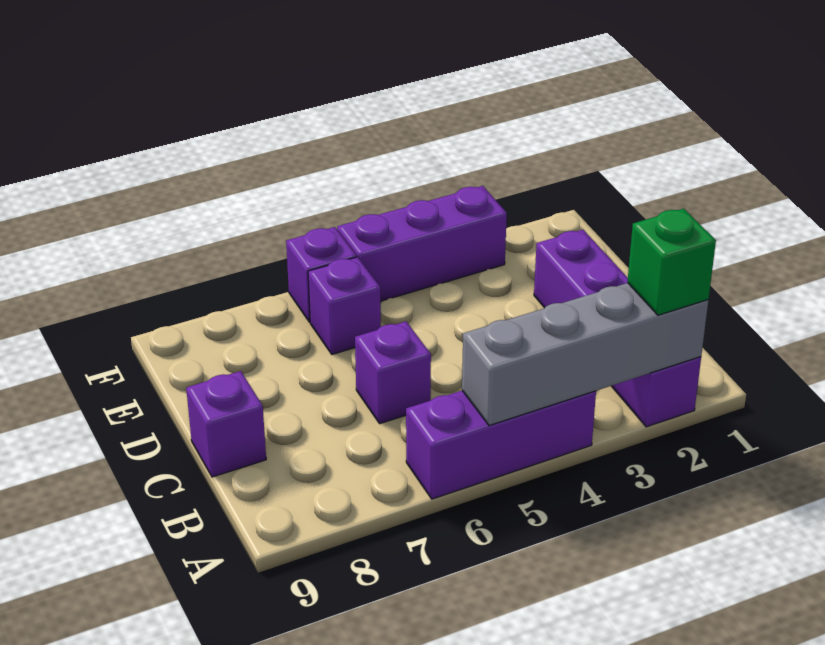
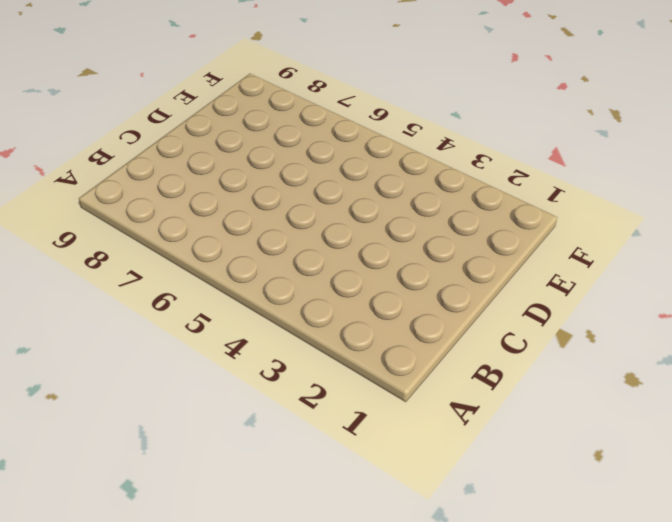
none -> purple brick A2:D2 level 1
none -> purple brick A4:A6 level 1

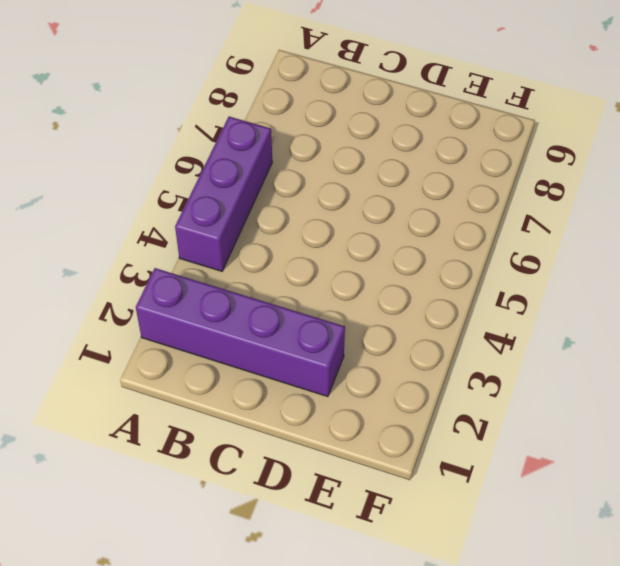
none -> purple brick C6 level 1
none -> purple brick C9 level 1

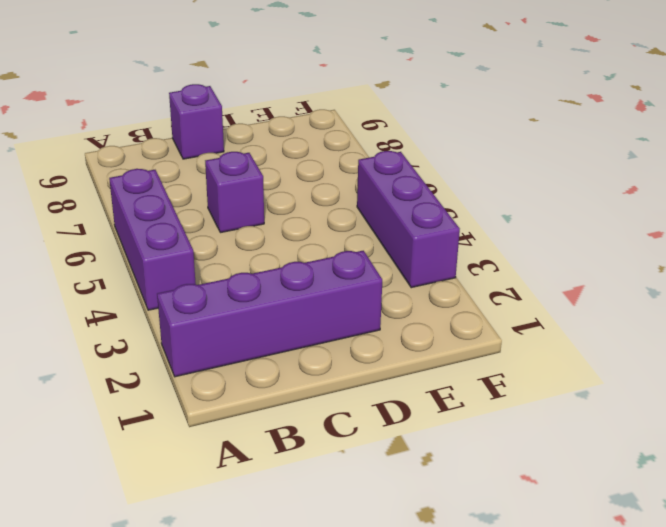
none -> purple brick E6 level 1
none -> purple brick F6 level 1

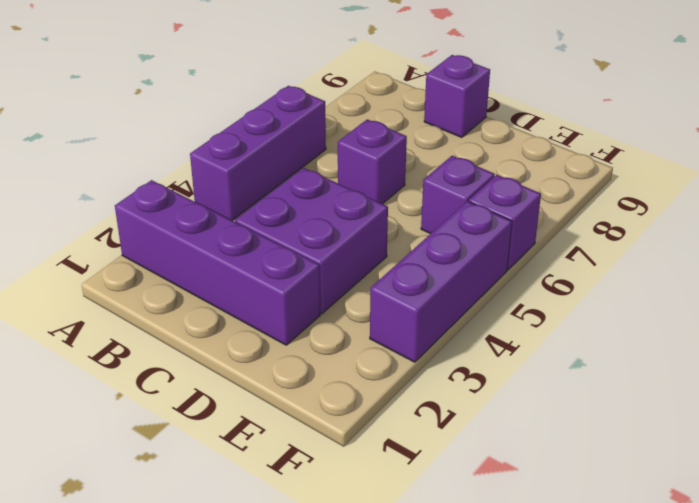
purple brick C3:D4 level 1 -> none
none -> grey brick A2:A5 level 2
none -> green brick A2 level 3

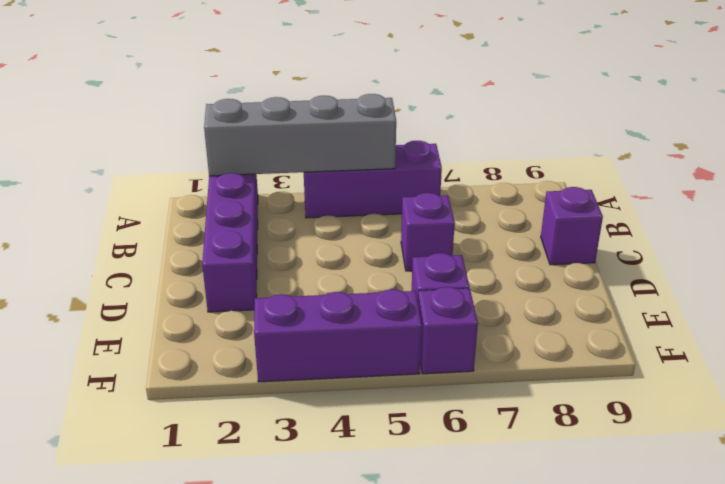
none -> green brick A2 level 3

